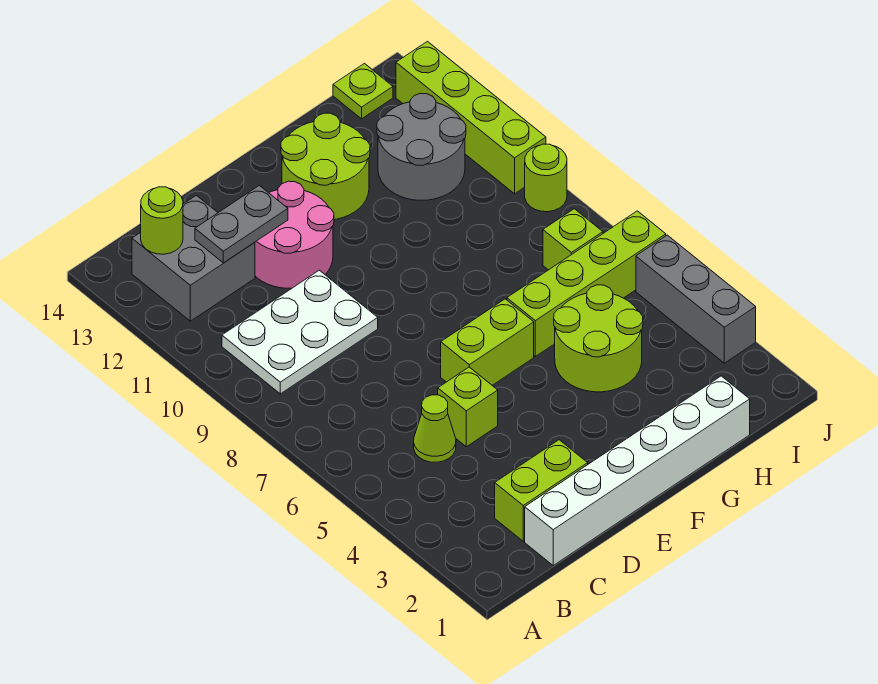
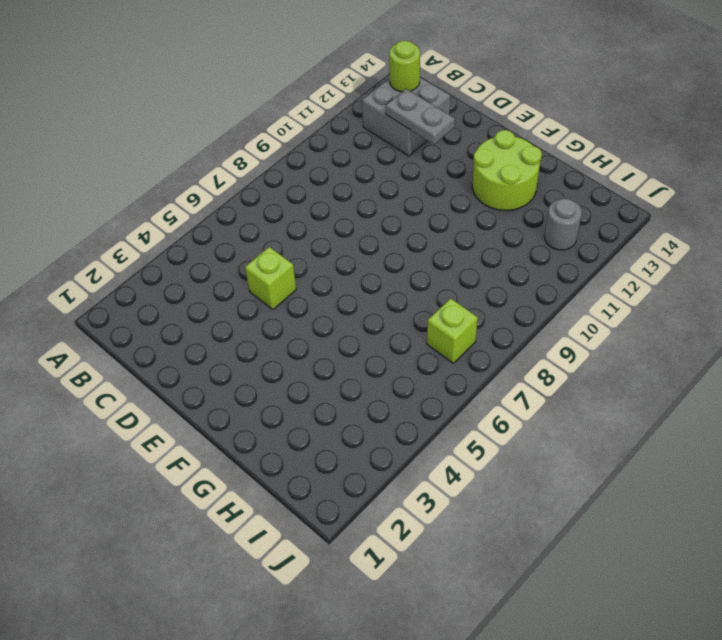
grey round brick I12 level 1 -> grey round brick H11:I12 level 1
none -> white plate B9:D10 level 1
none -> white brick C1:H1 level 1
none -> lime brick C2:D2 level 1

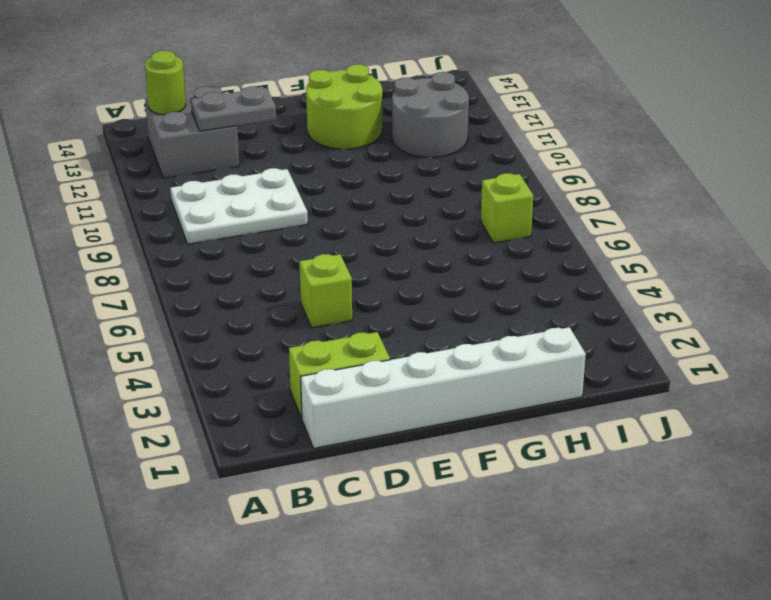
none -> lime cone C5 level 1
none -> pink round brick D11:E12 level 1
none -> lime brick E6:F6 level 1

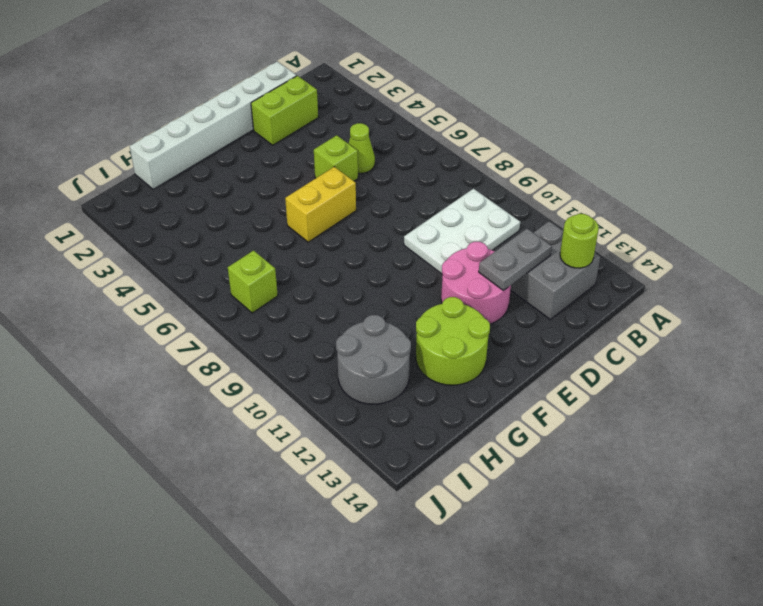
yellow brick E6:F6 level 1 -> lime brick E6:F6 level 1
none -> lime round brick G4:H5 level 1
none -> lime brick G6:J6 level 1
none -> lime plate I14 level 1

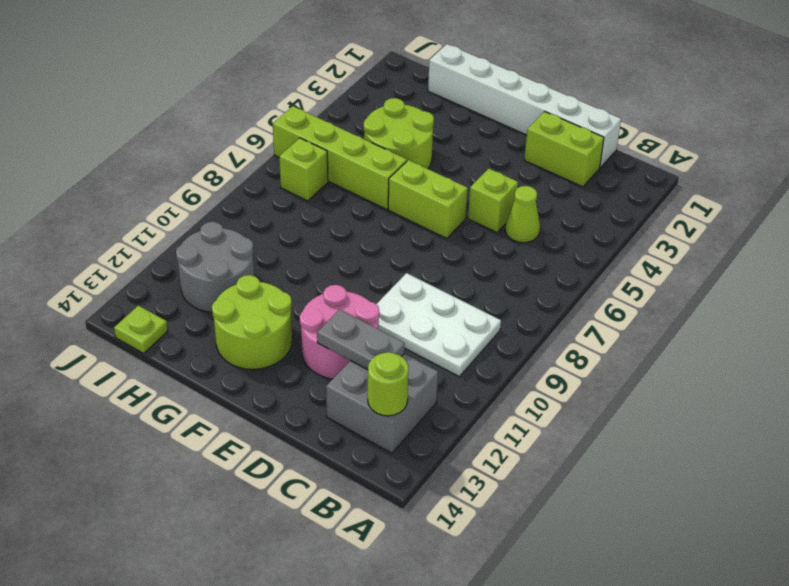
none -> grey brick J3:J5 level 1
none -> lime round brick J9 level 1
none -> lime brick J10:J13 level 1

